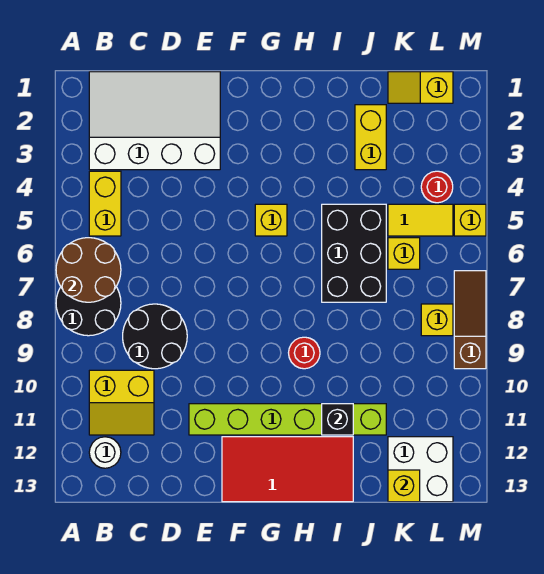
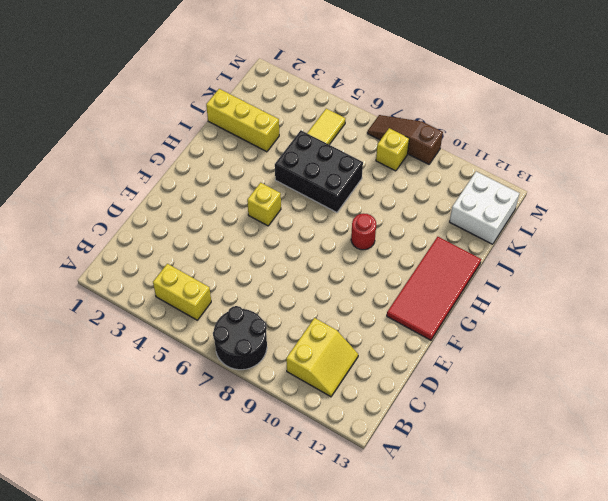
yellow brick J1:J3 level 1 -> yellow brick J2:J3 level 1
none -> white slope B1:E3 level 1 top 3
none -> white round brick B12 level 1
none -> black round brick C8:D9 level 1

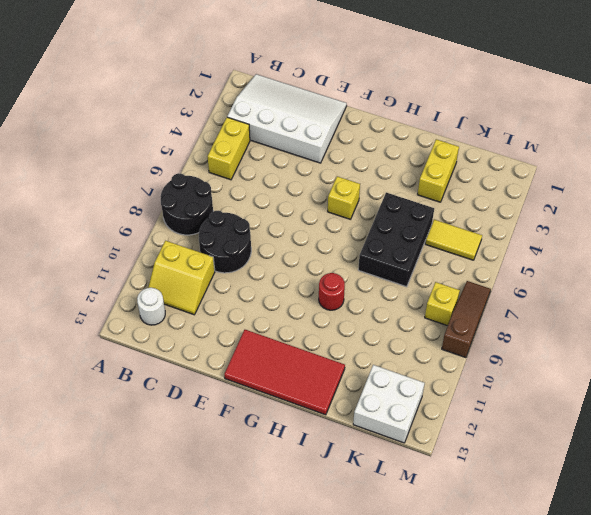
none -> lime brick E11:J11 level 1
none -> yellow slope K1:L1 level 1 top L
none -> yellow brick K6 level 1

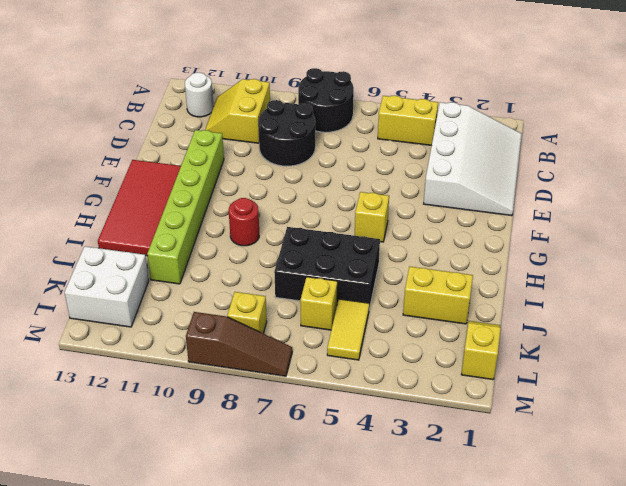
none -> red round brick L4 level 1
none -> yellow brick M5 level 1
none -> brown round brick A6:B7 level 2

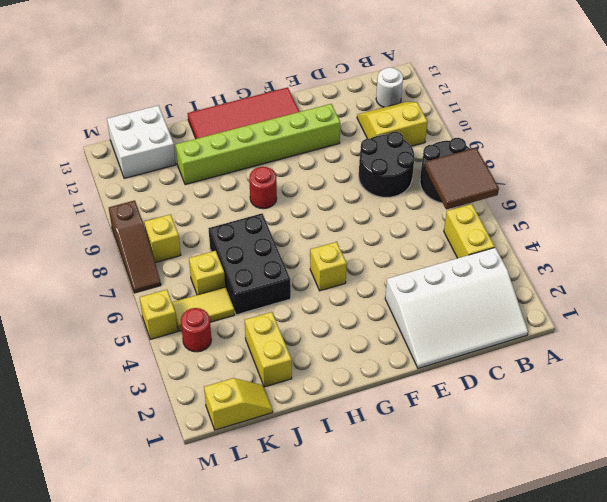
brown tile A6:B7 level 2 -> brown round brick A6:B7 level 2
none -> black brick I11 level 2
none -> yellow brick K13 level 2

